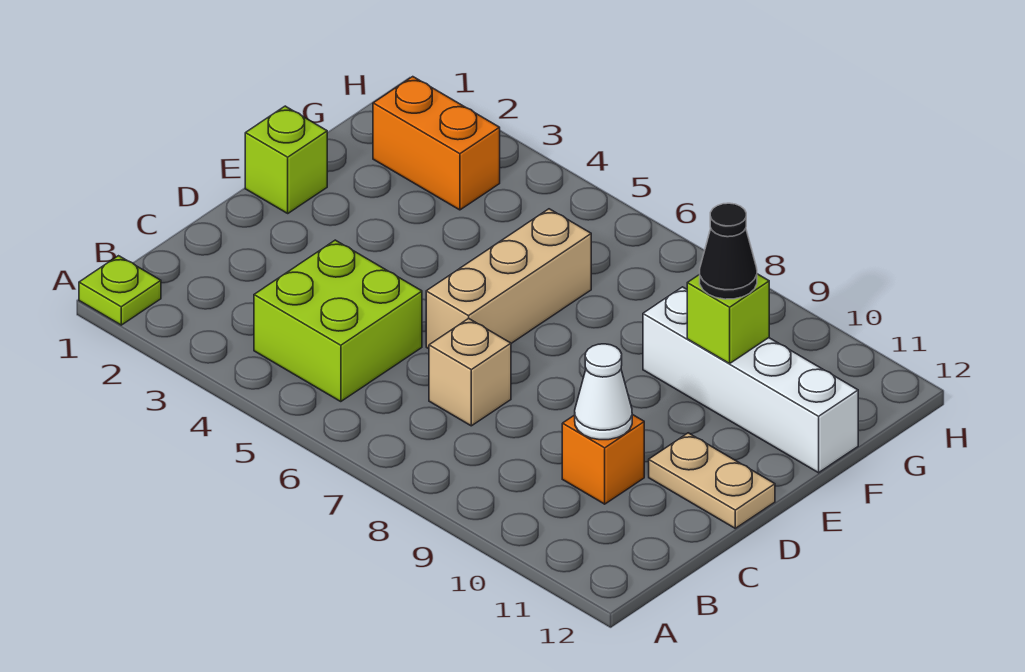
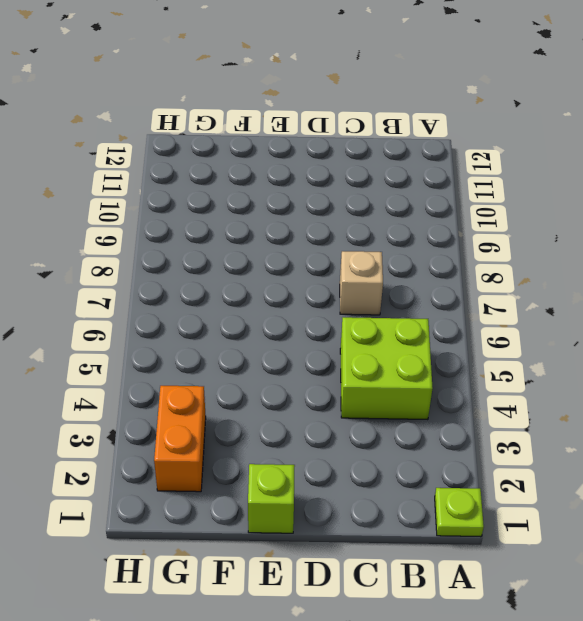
none -> orange brick C10 level 1
none -> tan brick D6:F6 level 1
none -> tan plate D11:D12 level 1

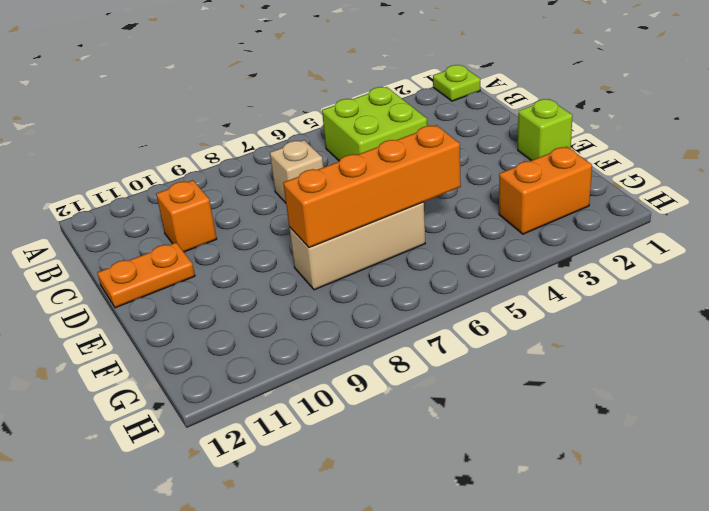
orange plate D11:D12 level 1 -> tan plate D11:D12 level 1
orange brick F5:F8 level 2 -> none
tan brick F6:F8 level 1 -> tan brick D6:F6 level 1
none -> white brick F9:F12 level 1
none -> white cone C10 level 2
none -> lime brick F10 level 2

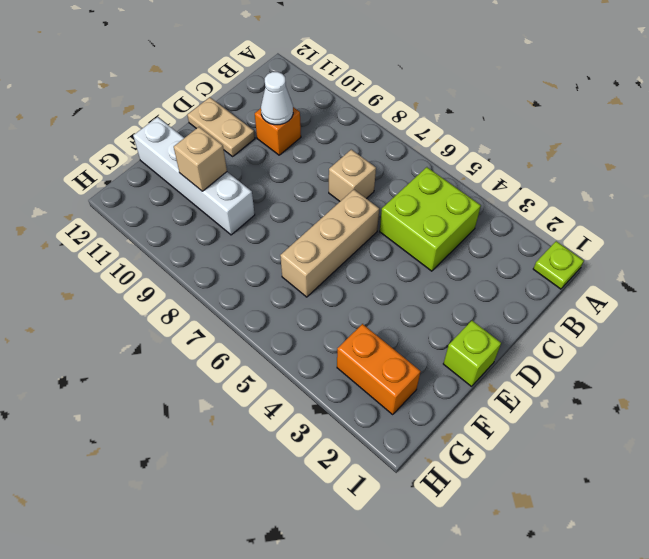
tan brick F10 level 2 -> lime brick F10 level 2
none -> black cone F10 level 3

